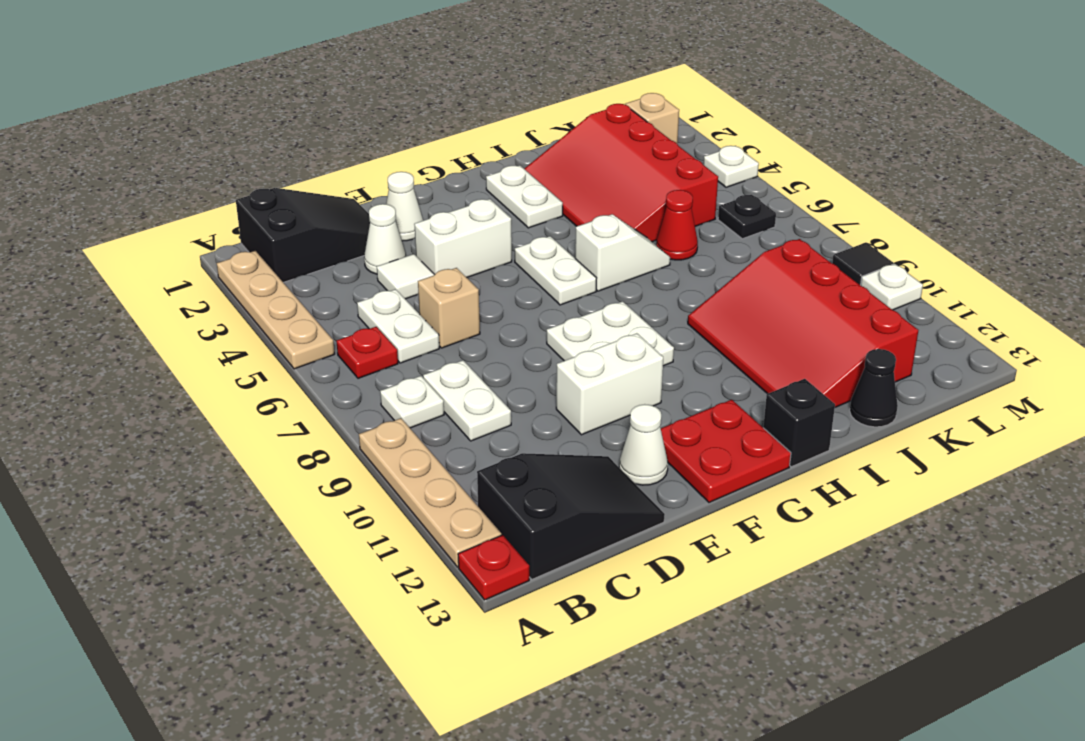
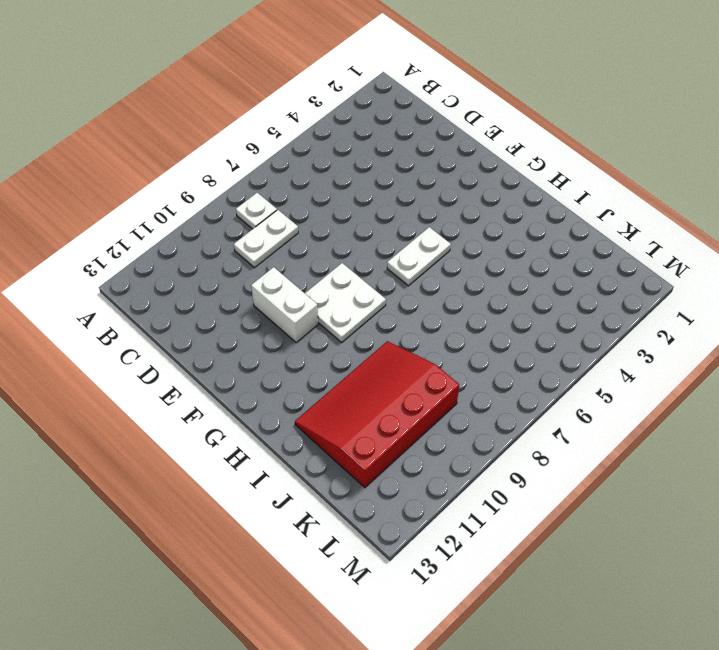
none -> tan plate A2:A5 level 1
none -> tan plate A9:A12 level 1
none -> red plate A13 level 1
none -> black slope B1:D2 level 1 top B

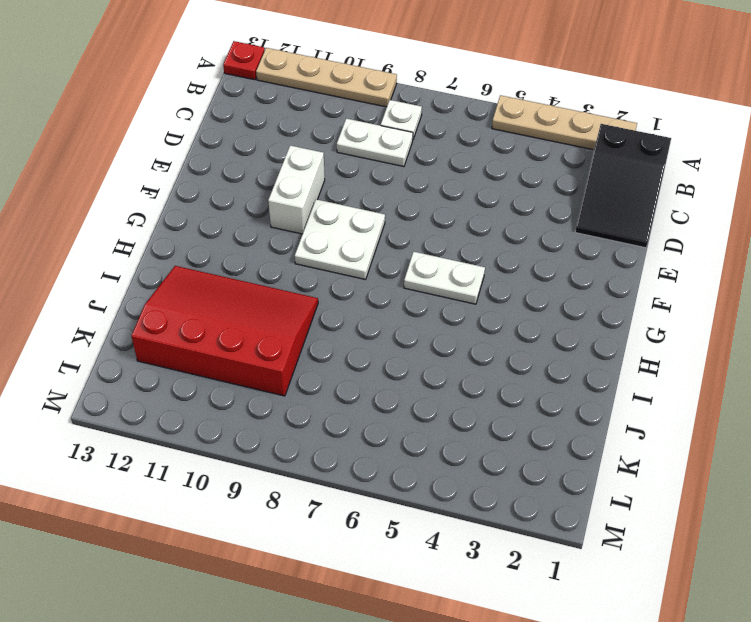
none -> red plate B6 level 1
none -> black slope B12:D13 level 1 top B
none -> white plate C5:C6 level 1
none -> white cone D3 level 1

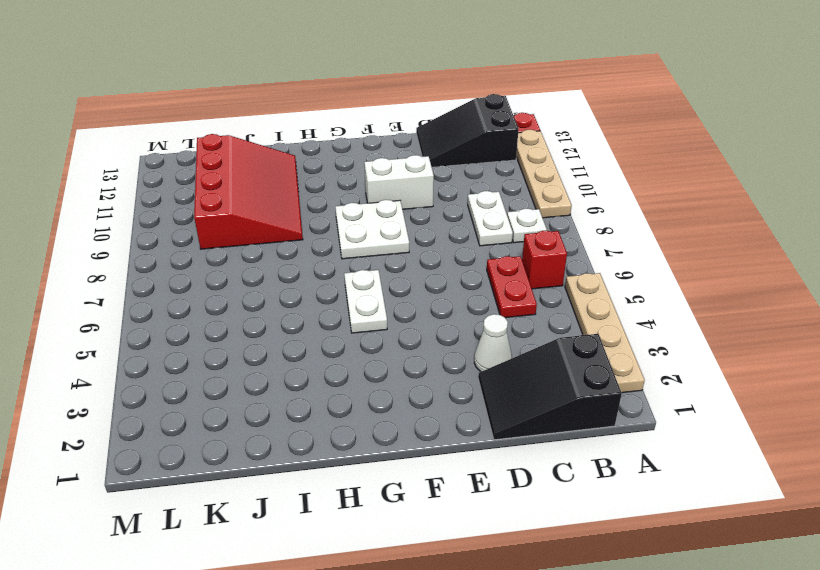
red brick B6 level 1 -> red plate B6 level 1
red plate C5:C6 level 1 -> white plate C5:C6 level 1
none -> white tile D4 level 1
none -> tan brick D6 level 1
none -> white cone E2 level 1
none -> white brick E4:F4 level 1

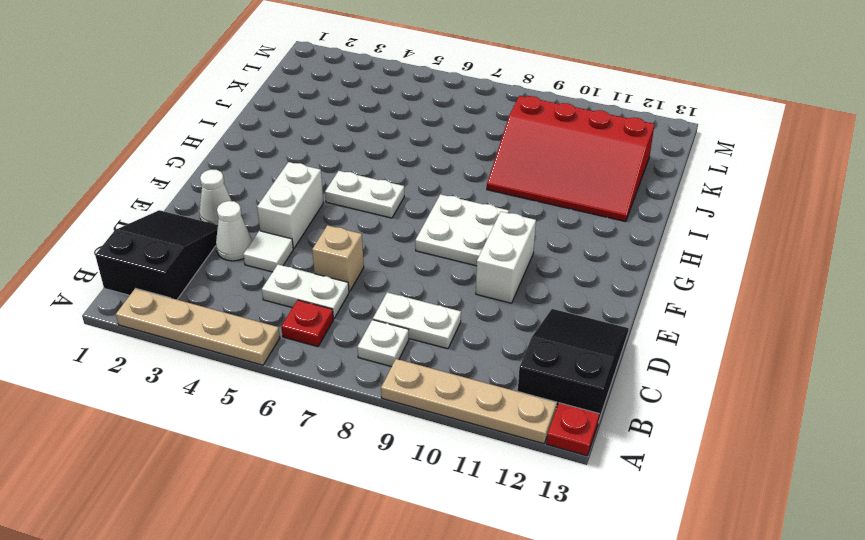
none -> white cone E12 level 1
none -> red plate F12:G13 level 1
none -> white plate H2:H3 level 1
none -> white slope H6:I6 level 1 top H

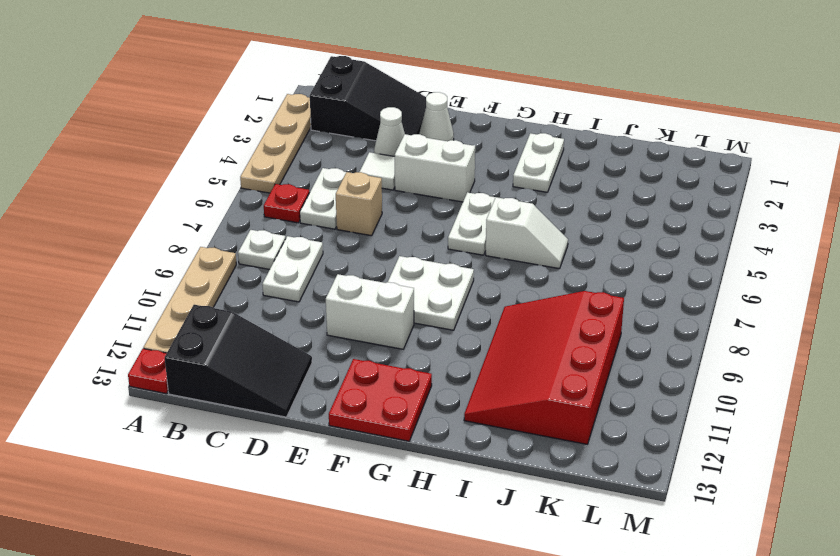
none -> white cone E12 level 1
none -> black brick H13 level 1
none -> red slope I2:K5 level 1 top K
none -> red cone J6 level 1

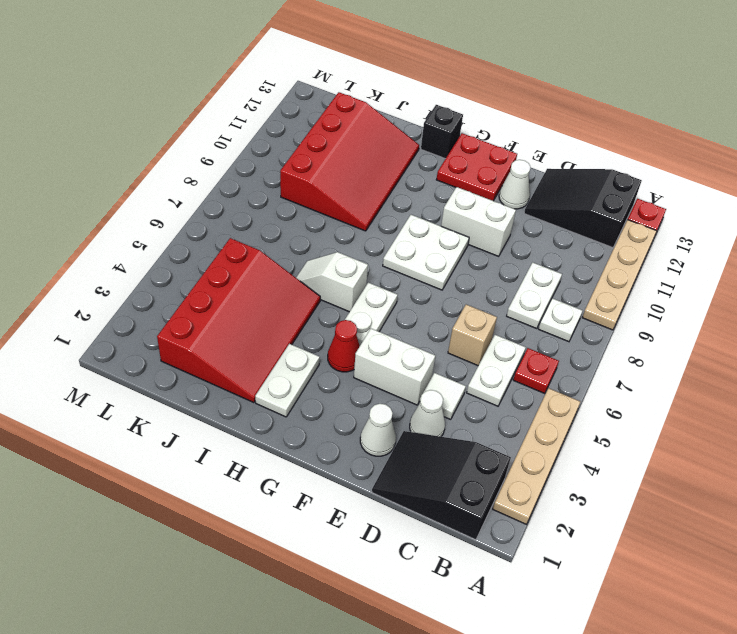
red cone G4 level 1 -> red cone J6 level 1
none -> black cone J13 level 1
none -> tan brick L2 level 1
none -> black plate L6 level 1
none -> white plate M4 level 1

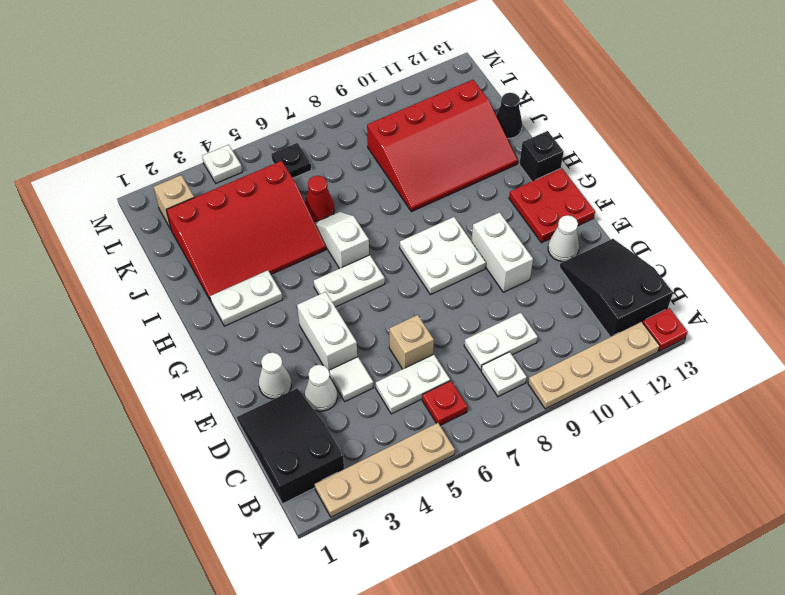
none -> black tile M9 level 1
none -> white plate M10 level 1

